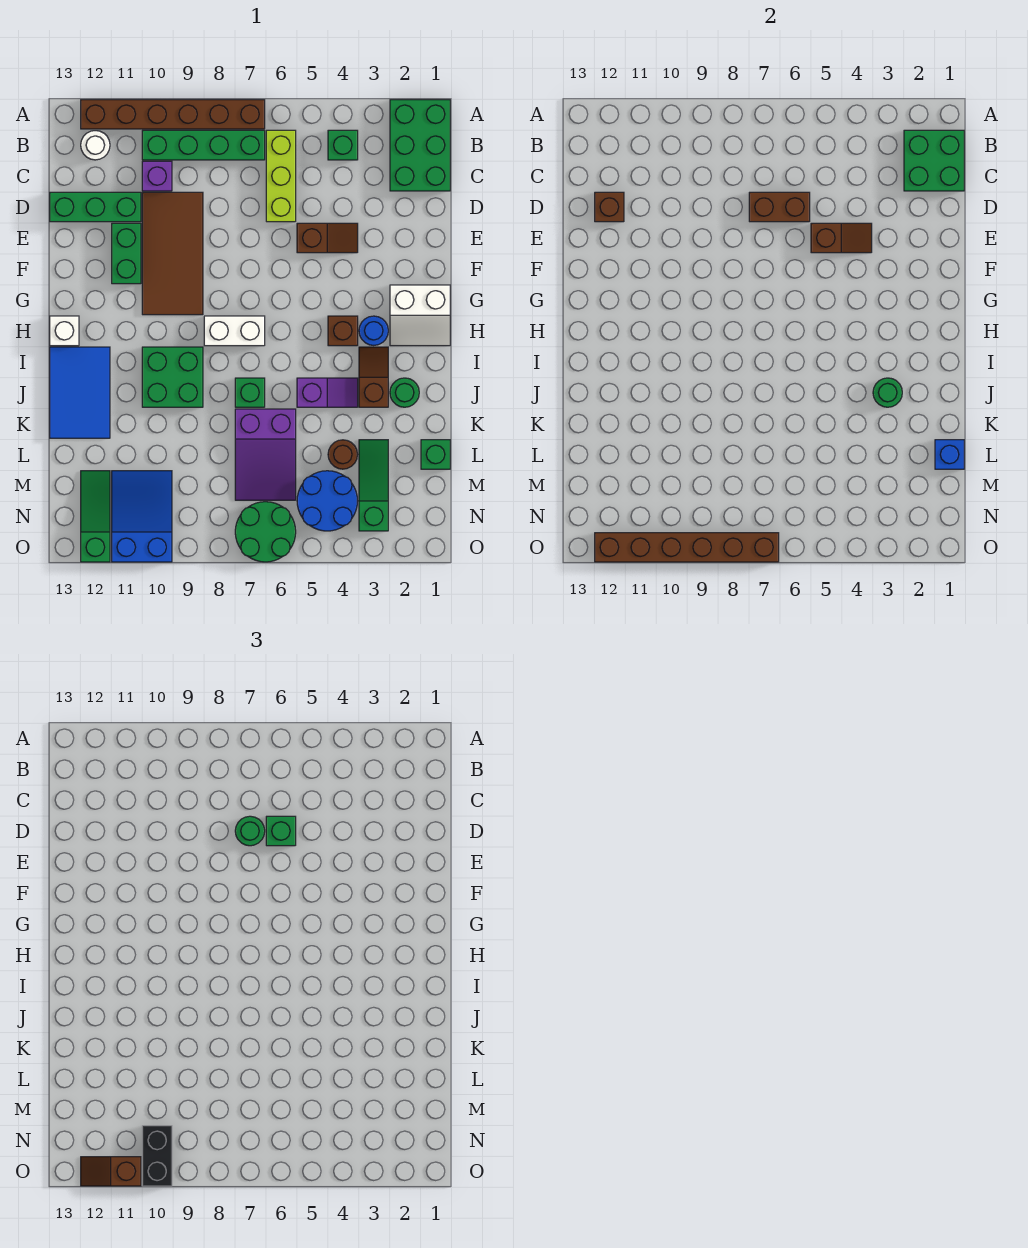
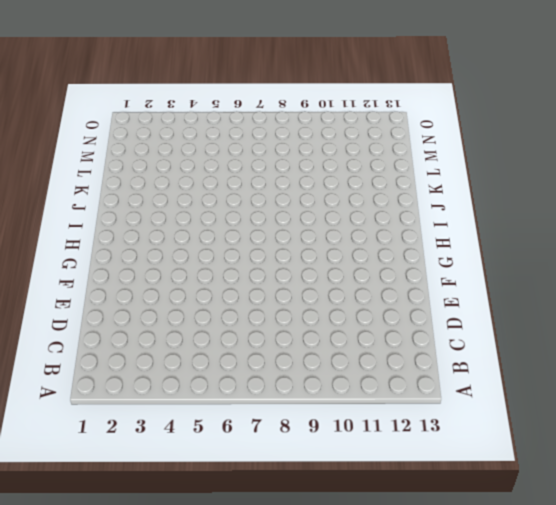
none -> green brick A1:C2 level 1
none -> brown brick A7:A12 level 1
none -> green brick B4 level 1
none -> lime brick B6:D6 level 1

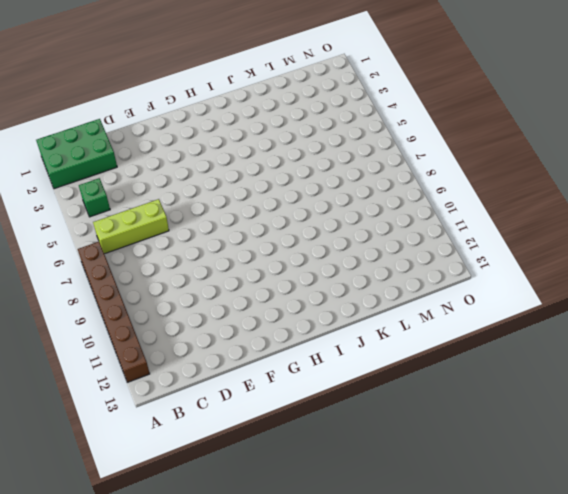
none -> green brick B7:B10 level 1
none -> white round brick B12 level 1
none -> purple brick C10 level 1
none -> brown tile D9:G10 level 1

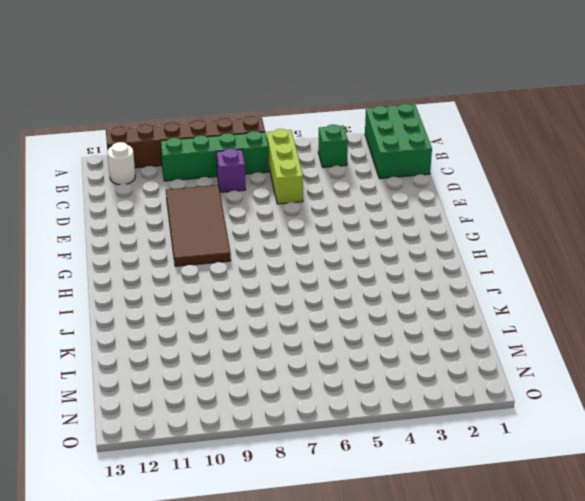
purple brick C8 level 1 -> purple brick C10 level 1
none -> green brick D11:D13 level 1
none -> brown slope E4:E5 level 1 top 5
none -> green brick E11:F11 level 1
none -> white slope G1:H2 level 1 top G

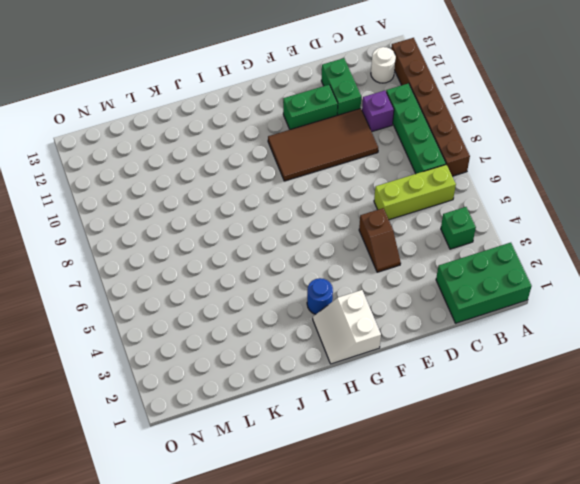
green brick D11:D12 level 1 -> green brick D11:D13 level 1
none -> brown brick H4 level 1
none -> white brick H7:H8 level 1
none -> white brick H13 level 1
none -> brown slope I3:J3 level 1 top J

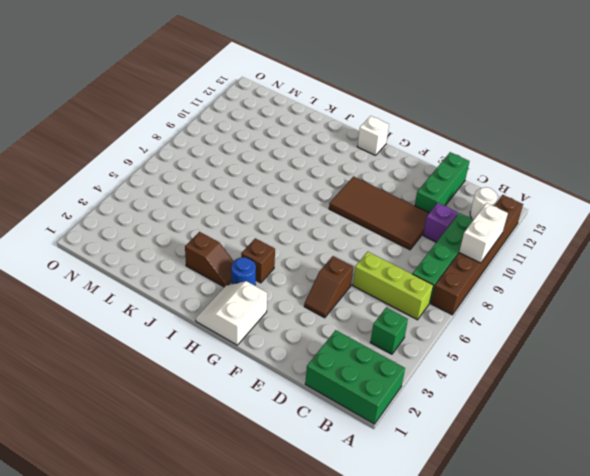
white brick A9:A10 level 2 -> white brick H7:H8 level 1
none -> green brick E11:F11 level 1
none -> green brick I9:J10 level 1
none -> blue tile I12:K13 level 1
none -> green round brick J2 level 1

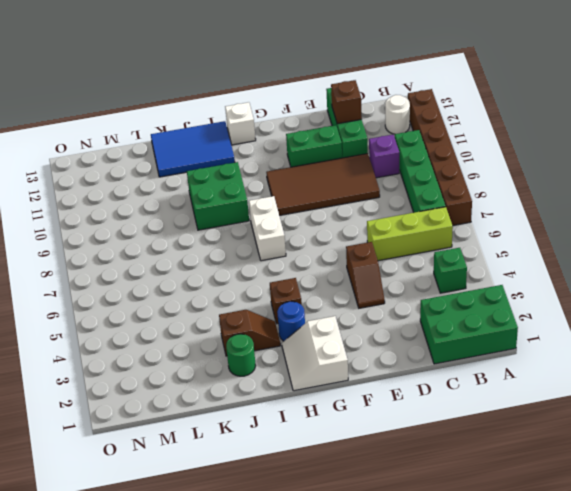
none -> purple slope J4:J5 level 1 top 5
none -> green brick J7 level 1
none -> purple slope K6:M7 level 1 top K
none -> green brick L1 level 1

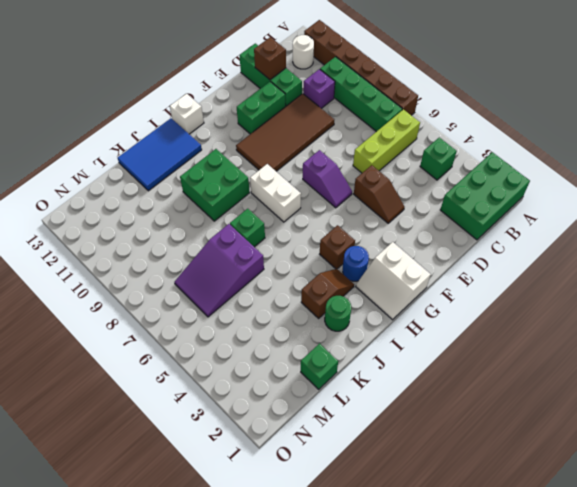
purple slope F6:F7 level 1 top 7 -> purple slope J4:J5 level 1 top 5
none -> green slope L3:N3 level 1 top N
none -> brown round brick L4 level 1
none -> blue round brick M4:N5 level 1
none -> blue slope M10:O11 level 1 top O

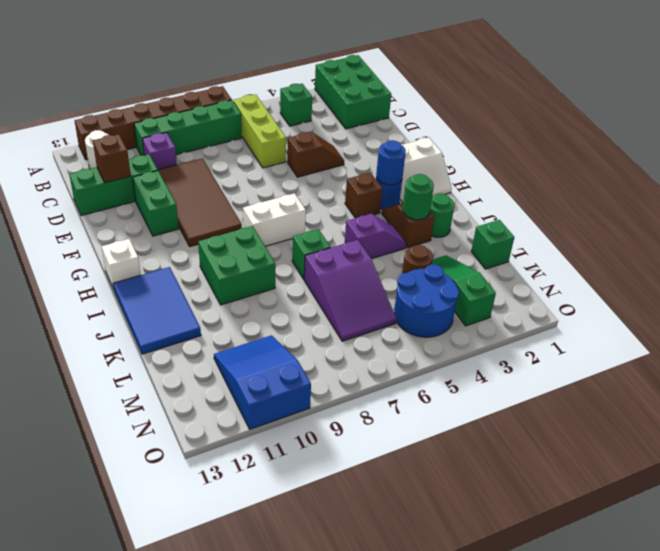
blue round brick H3 level 2 -> none
none -> green slope M12:O12 level 1 top O
none -> green round brick N6:O7 level 1
none -> green brick B1:C2 level 2
none -> brown brick D6:D7 level 2

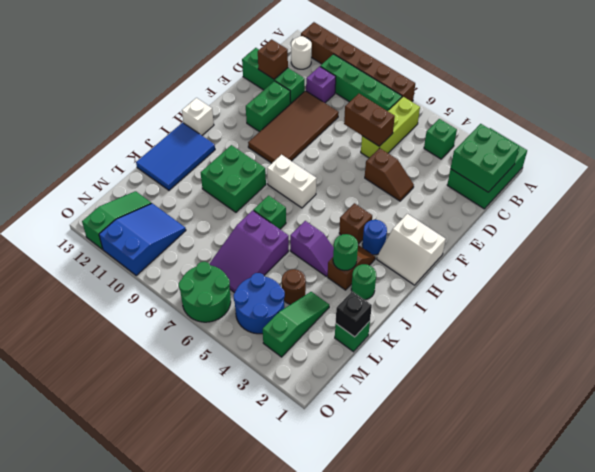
black brick L1 level 2 -> blue brick L1 level 2
none -> brown slope E4:E5 level 2 top 5
none -> brown brick O7:O12 level 2
none -> green brick D6 level 3
none -> green round brick D7 level 3

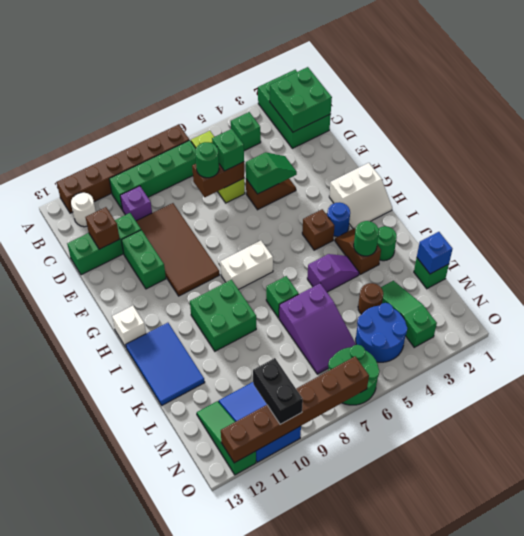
green slope E4:E5 level 2 top 5 -> brown slope E4:E5 level 2 top 5
none -> brown slope O11:O12 level 3 top 11

